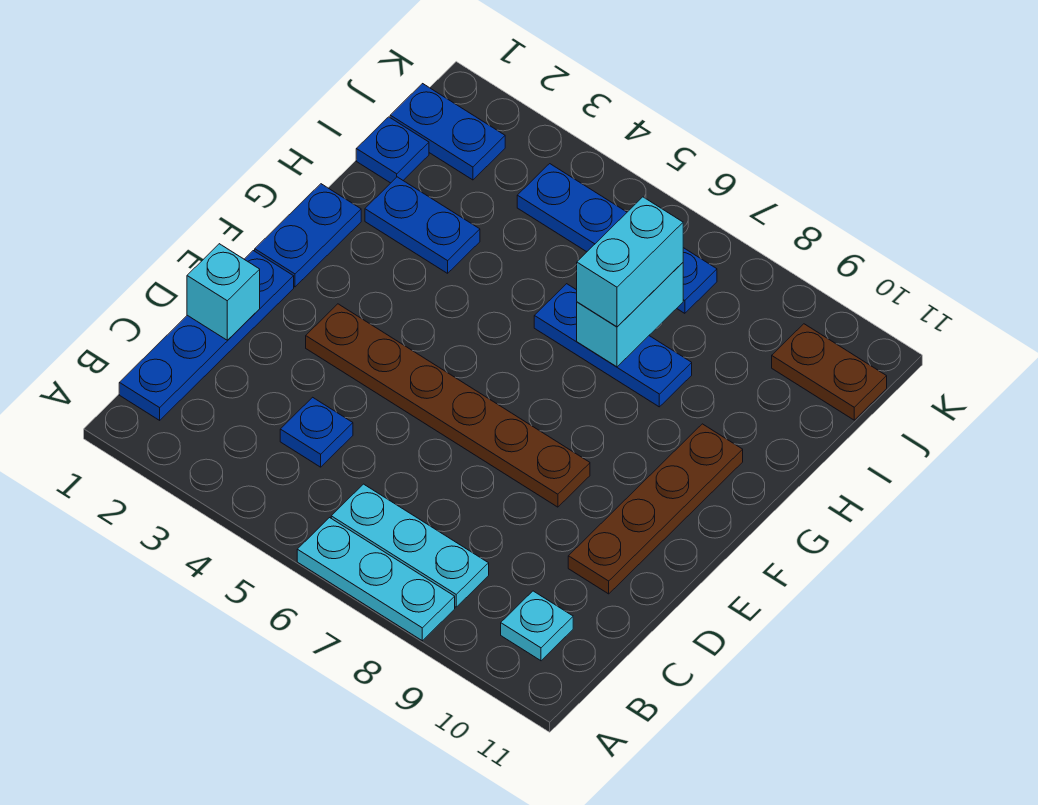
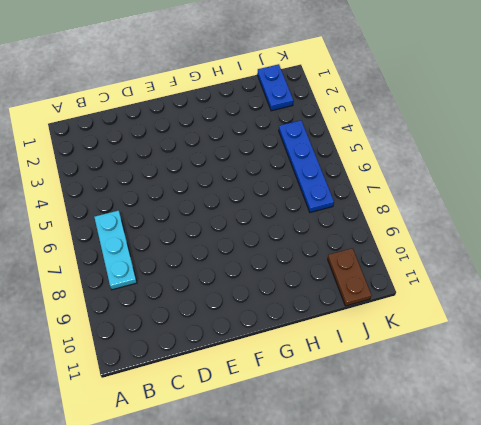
none -> cyan plate A6:A8 level 1
none -> blue plate B1:E1 level 1
none -> cyan plate B10 level 1

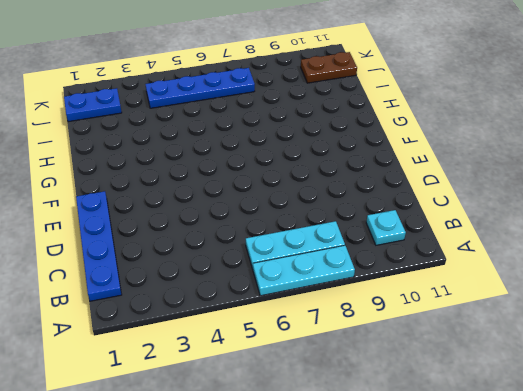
none -> blue plate C4 level 1
none -> brown plate D10:G10 level 1
none -> brown plate E3:E8 level 1

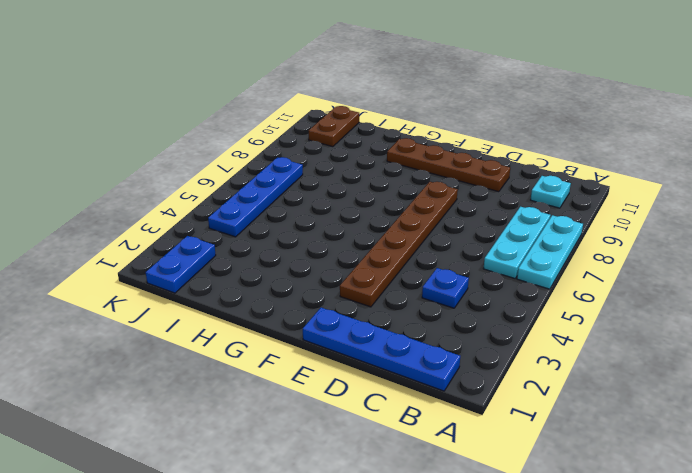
none -> blue plate F1:G1 level 1
none -> blue plate H2:H3 level 1
none -> blue plate H6:H8 level 1

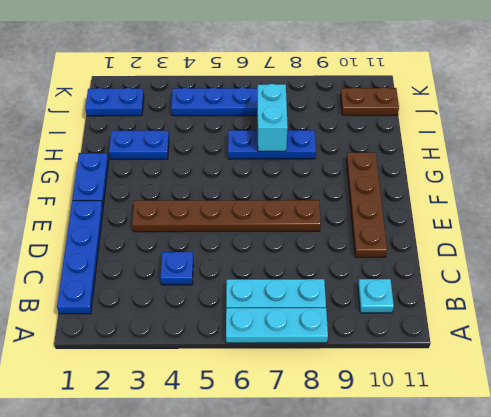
none -> blue plate I1 level 1
none -> cyan brick D1 level 2
none -> cyan brick H7:I7 level 3

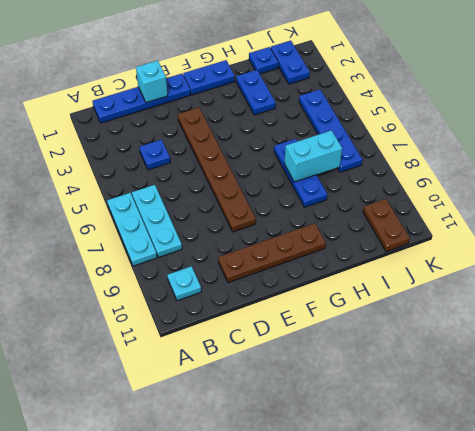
none -> cyan brick H7:I7 level 3

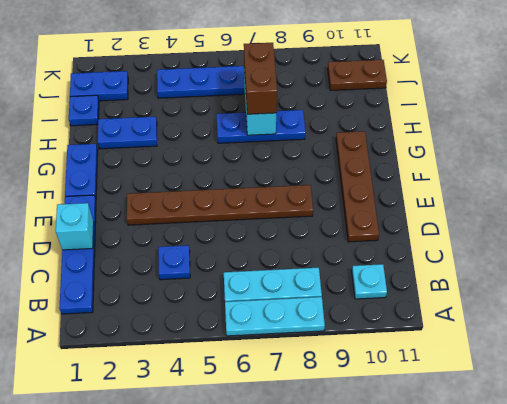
brown brick H7:I7 level 3 -> cyan brick H7:I7 level 3

